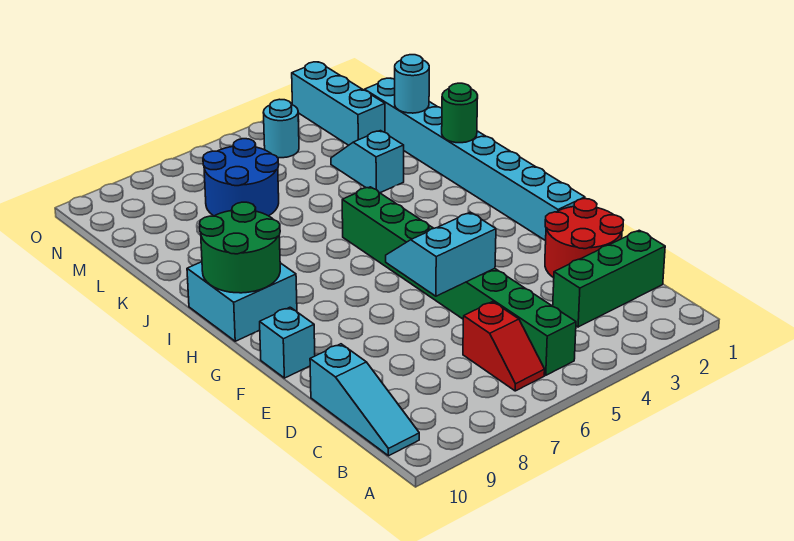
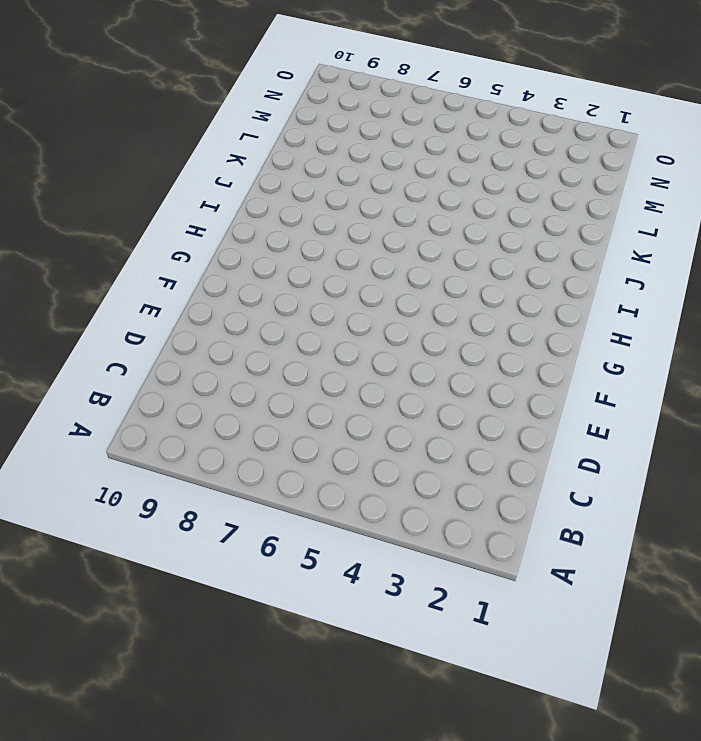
none -> green brick B5:I5 level 1
none -> red slope B6:C6 level 1 top C
none -> cyan slope B10:D10 level 1 top D

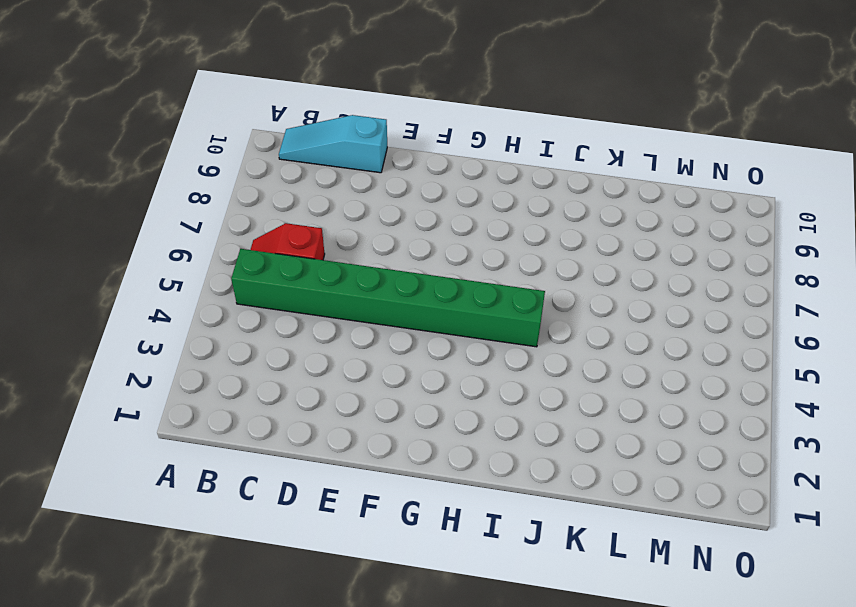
none -> green brick C1:C3 level 1
none -> red round brick D1:E2 level 1
none -> cyan brick F1:M1 level 1

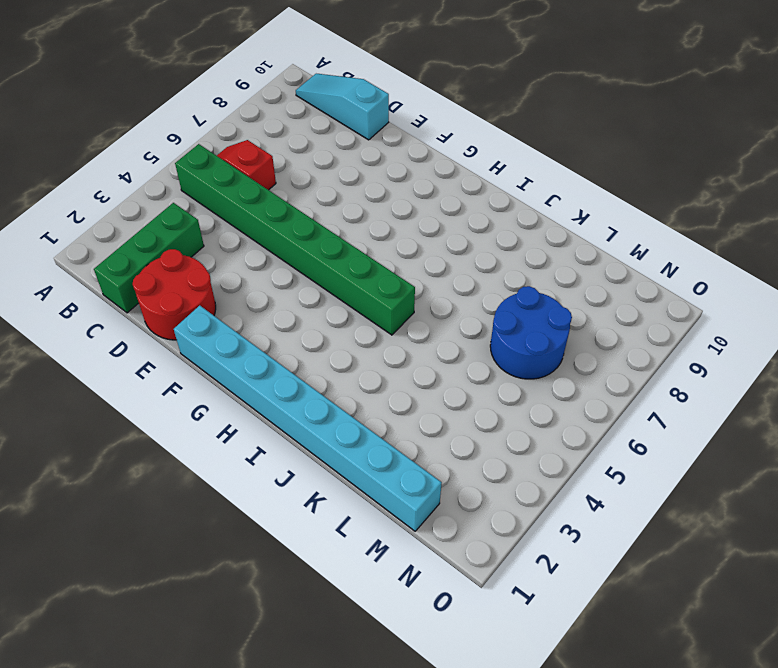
none -> cyan brick F10 level 1
none -> cyan brick H9:I10 level 1
none -> cyan slope K3:L3 level 1 top K

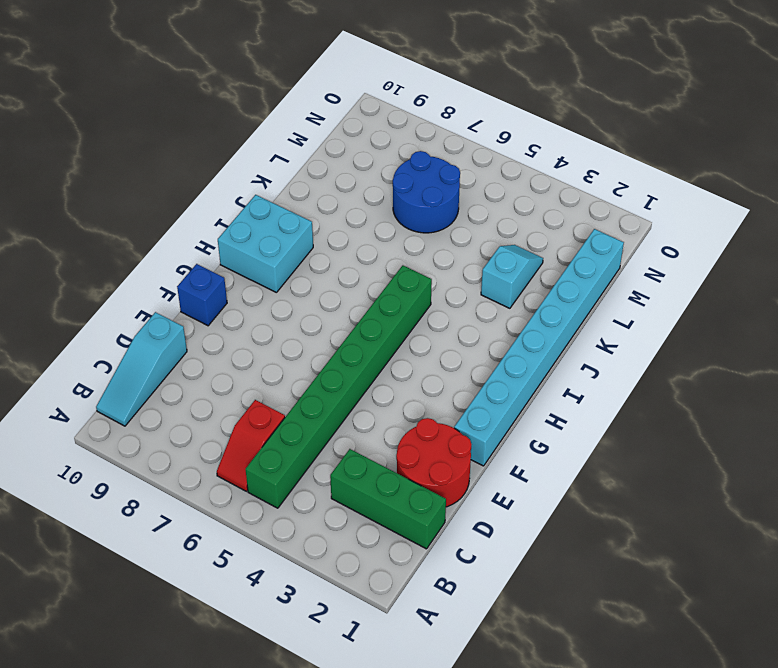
blue brick F10 level 1 -> cyan brick F10 level 1
none -> cyan brick M2:O2 level 1
none -> cyan round brick N4 level 1
none -> cyan slope E5:F6 level 2 top E

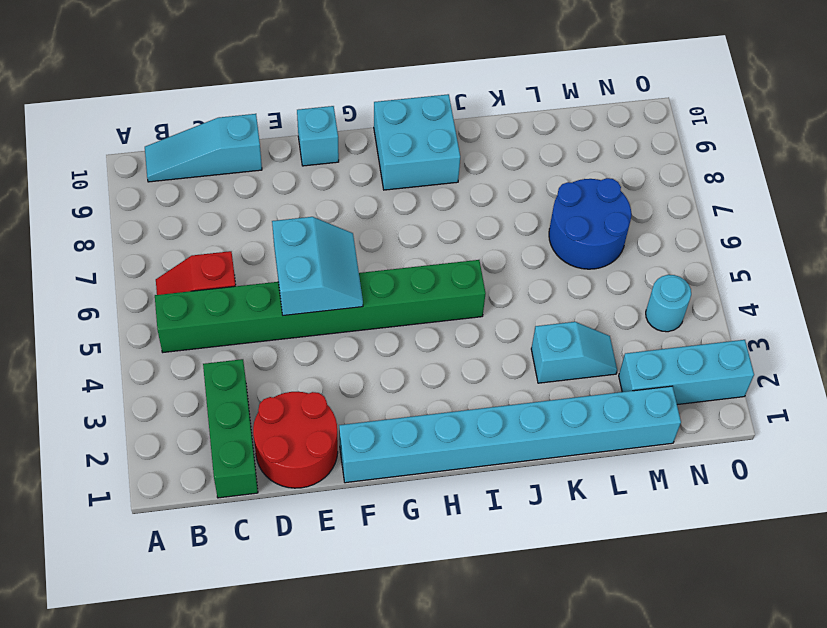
none -> green round brick H9:I10 level 2
none -> green round brick J1 level 2
none -> cyan round brick L1 level 2

